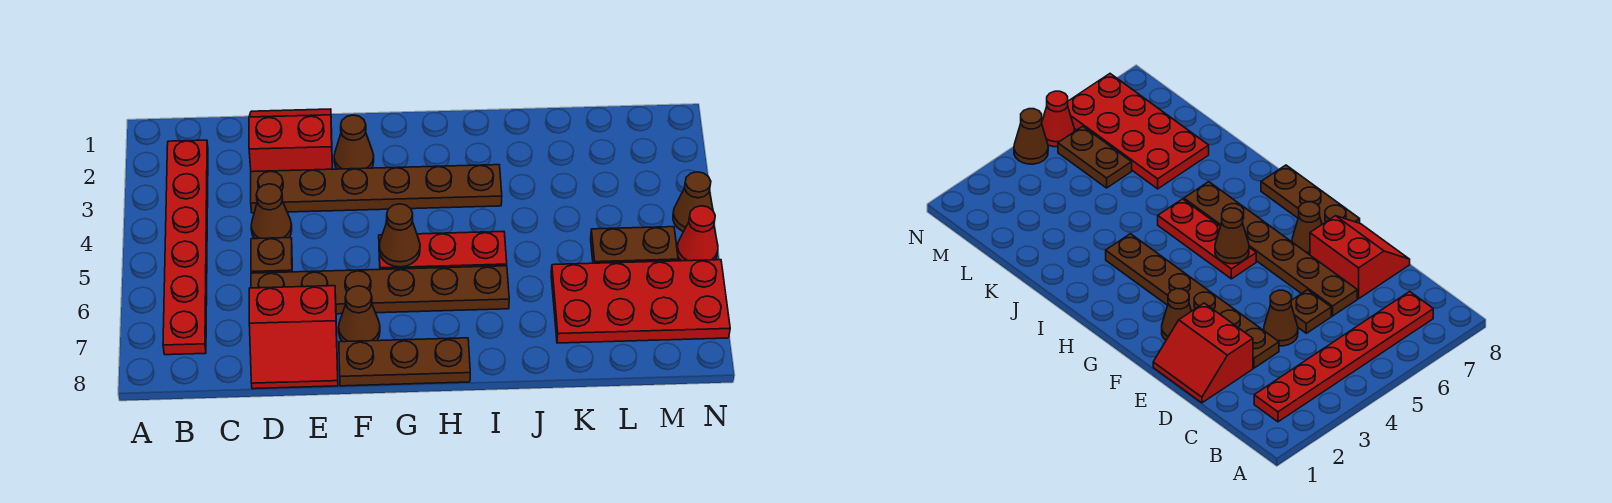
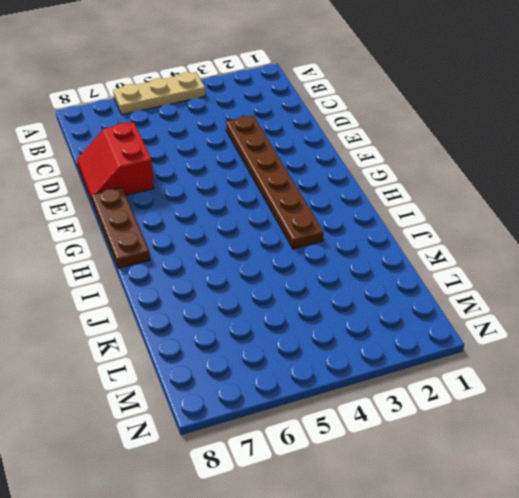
tan plate A4:A6 level 1 -> none
none -> red plate B2:B7 level 1
none -> red slope D1:E2 level 1 top 2
none -> brown cone D4 level 1

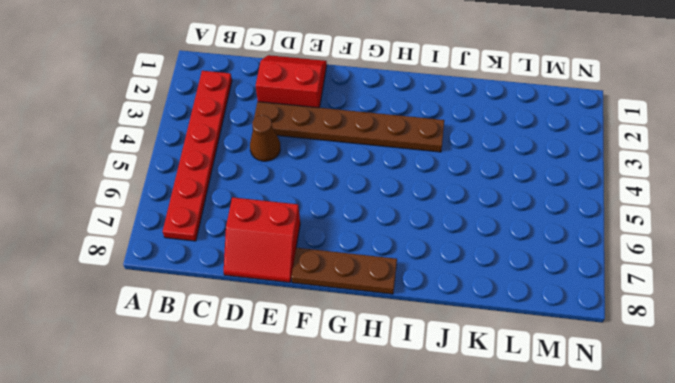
none -> brown plate D5 level 1
none -> brown plate D6:I6 level 1
none -> brown cone F2 level 1

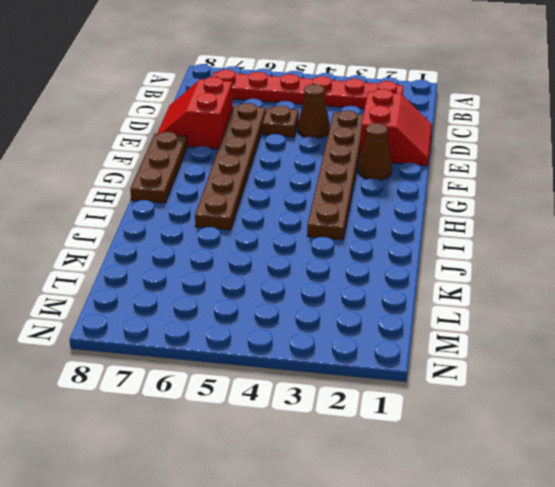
none -> brown cone F7 level 1
none -> red plate G5:I5 level 1
none -> red plate K6:N7 level 1

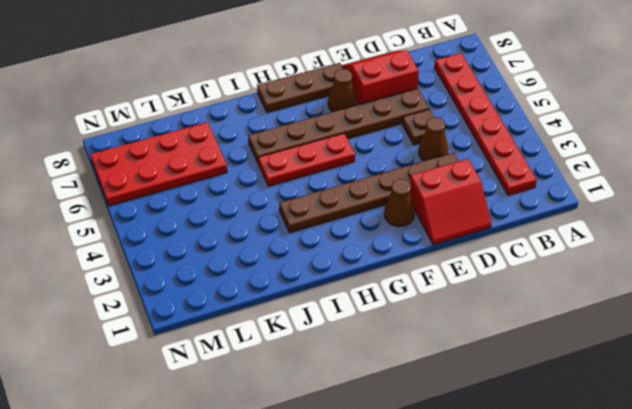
none -> brown plate L5:M5 level 1
none -> brown cone N4 level 1
none -> red cone N5 level 1

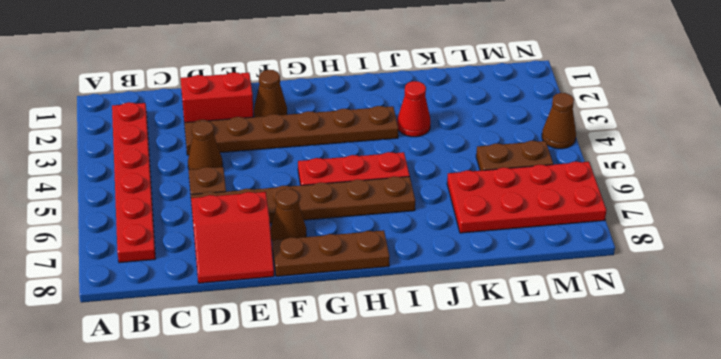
red cone J3 level 1 -> red cone N5 level 1
none -> brown cone G5 level 2

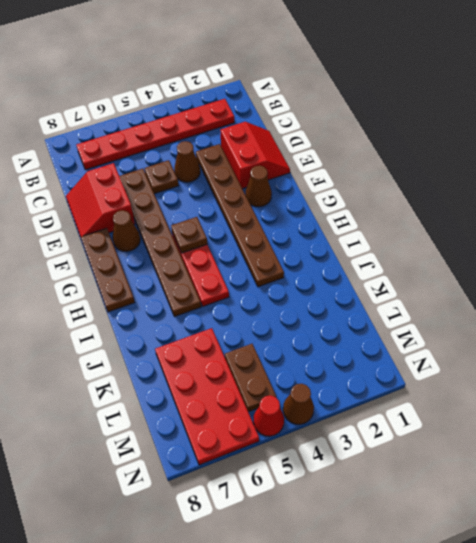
brown plate G5 level 2 -> brown cone G5 level 2

